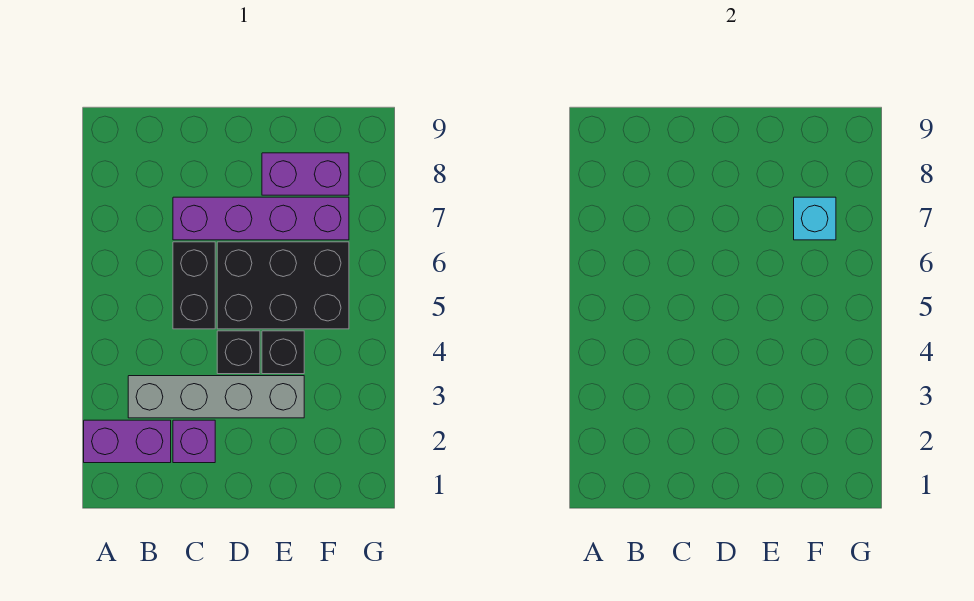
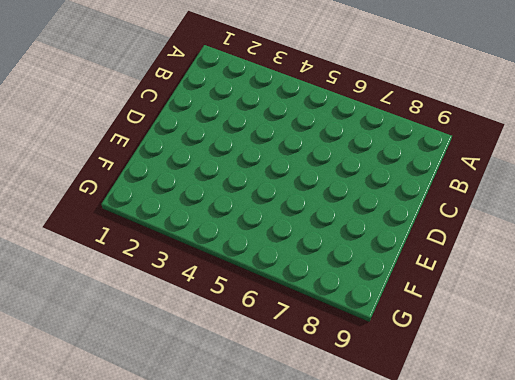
none -> purple brick A2:B2 level 1
none -> grey brick B3:E3 level 1

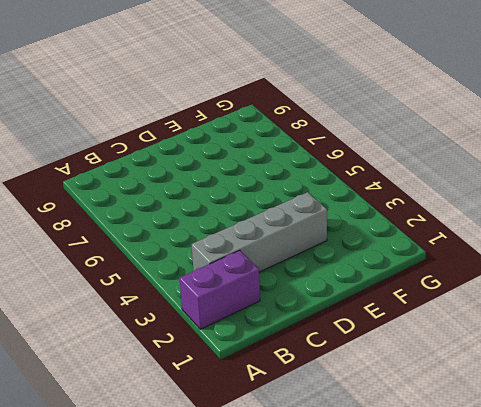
none -> purple brick C2 level 1
none -> black brick C5:C6 level 1

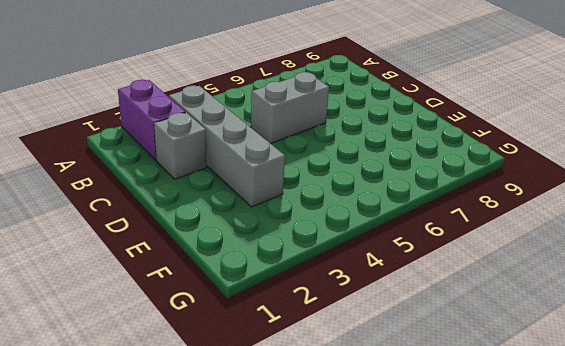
grey brick C2 level 1 -> purple brick C2 level 1
grey brick C5:C6 level 1 -> black brick C5:C6 level 1
none -> purple brick C7:F7 level 1
none -> black brick D4 level 1

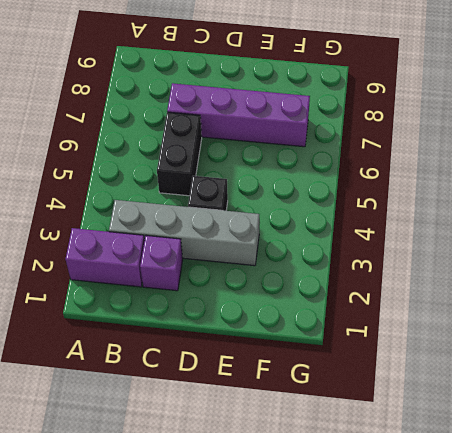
none -> black brick D5:F6 level 1
none -> black brick E4 level 1

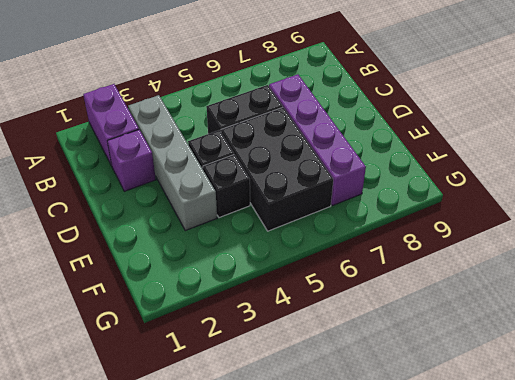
none -> purple brick E8:F8 level 1
none -> cyan brick F7 level 2

